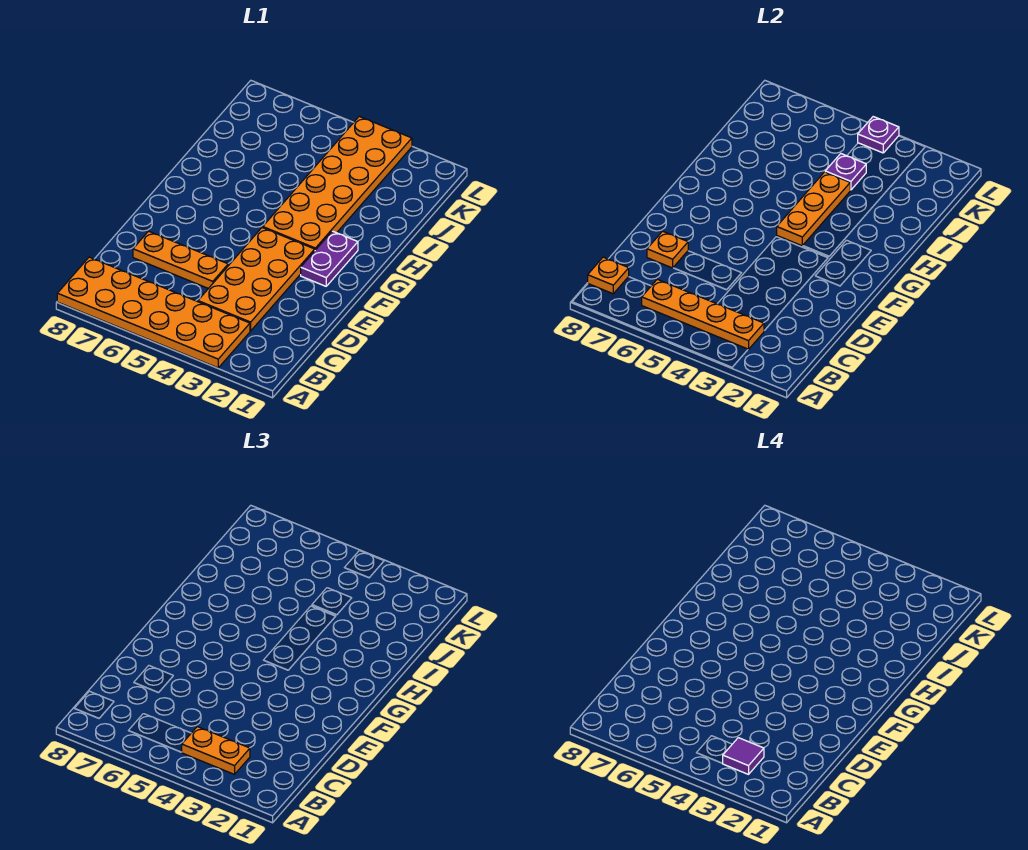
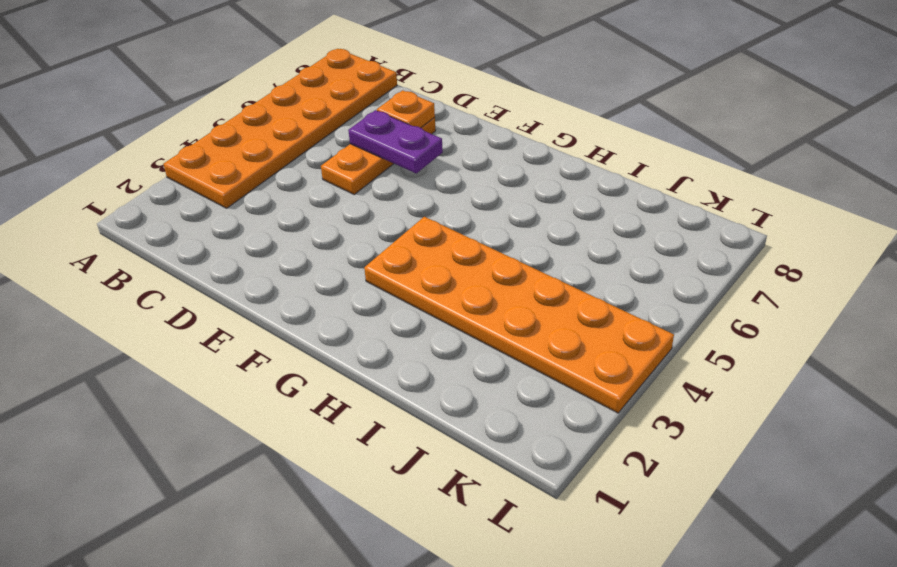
purple plate D6:E6 level 2 -> purple plate F2:G2 level 1
none -> orange plate C3:F4 level 1
none -> orange plate B3:B6 level 2
none -> orange plate B8 level 2

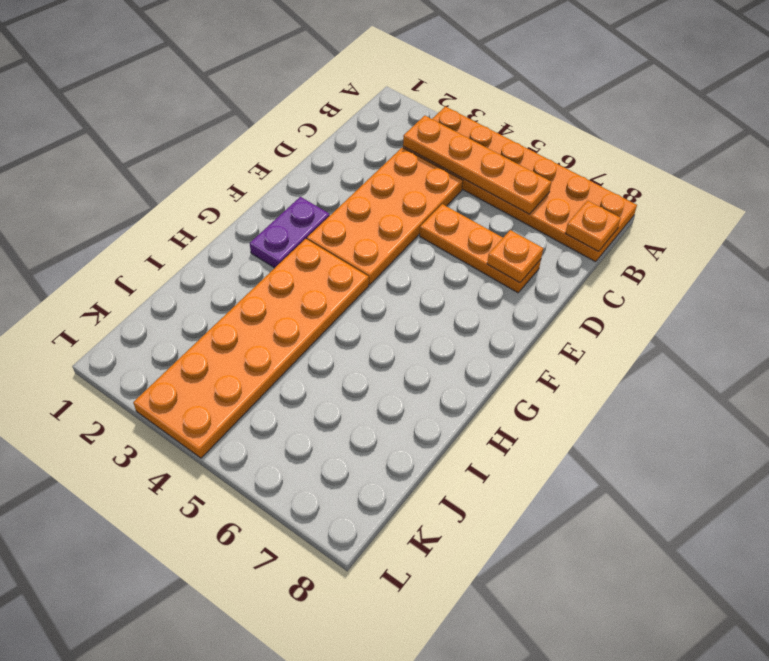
none -> orange plate G4:I4 level 2
none -> purple plate J4 level 2
none -> purple plate L4 level 2

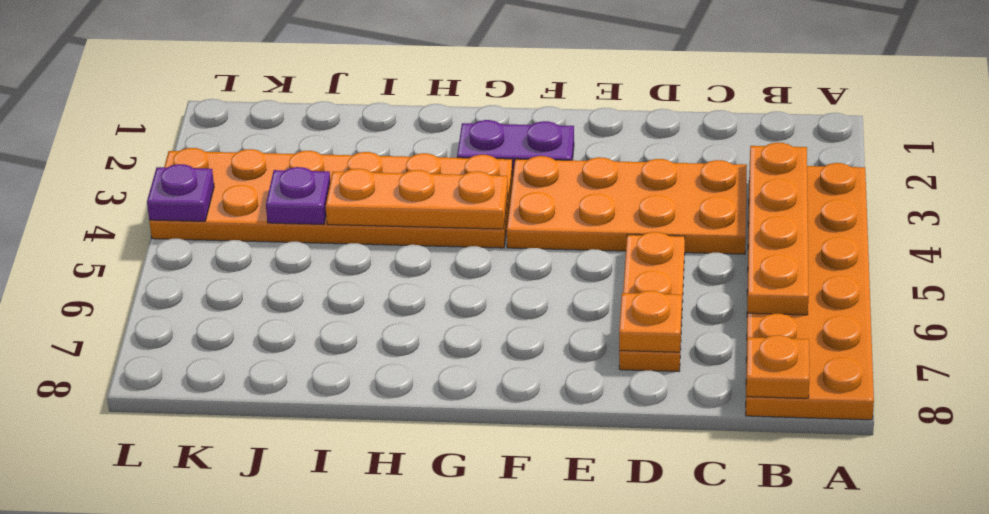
none -> orange plate B3:B4 level 3
none -> purple tile B3 level 4

